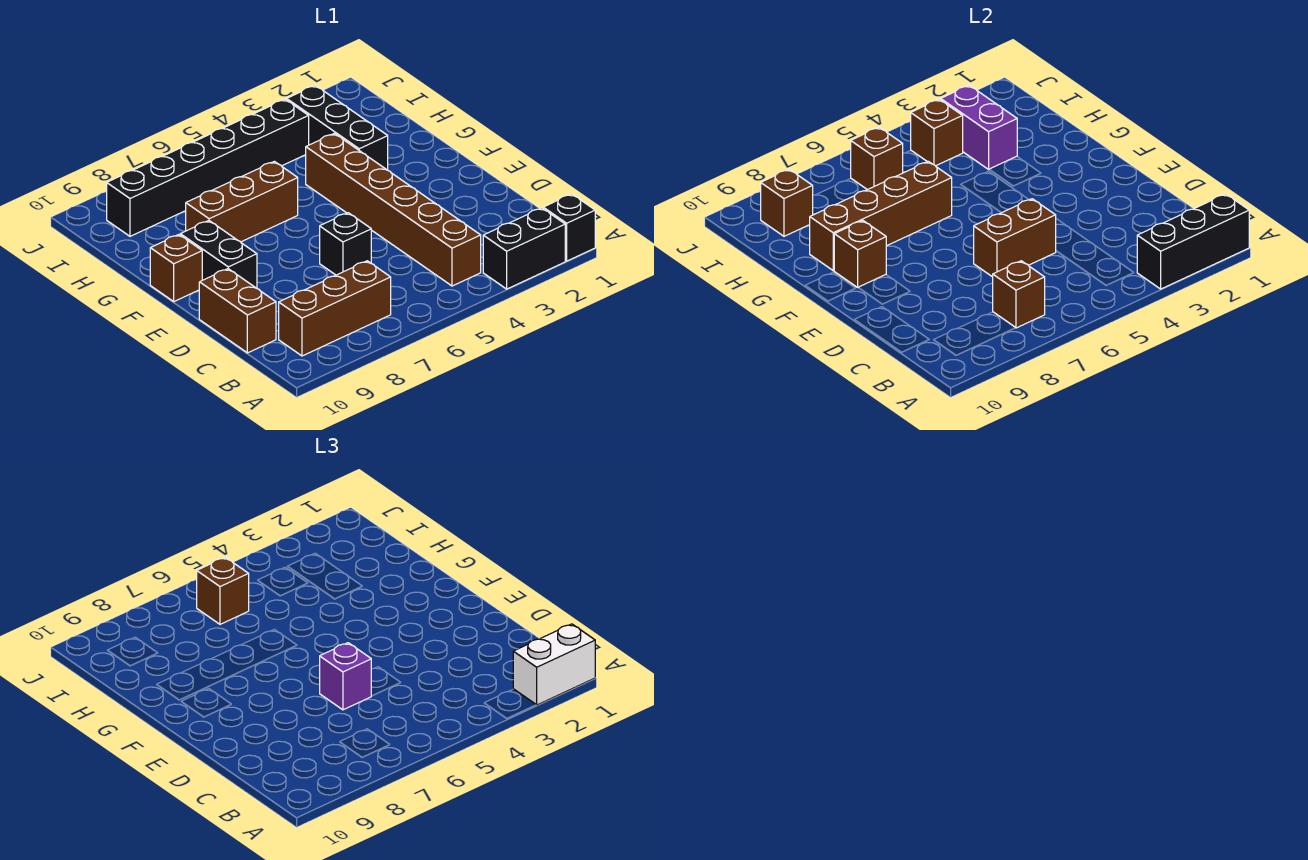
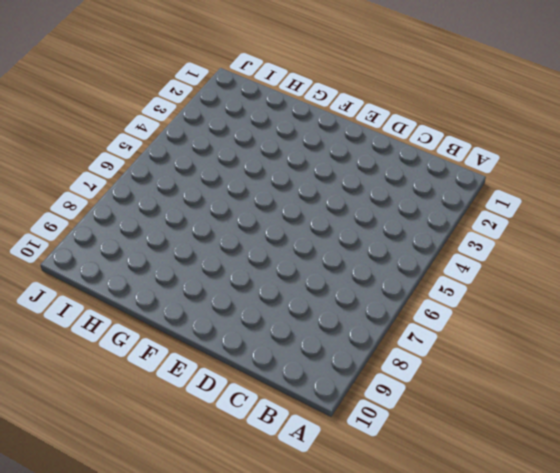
none -> black brick A1 level 1
none -> black brick A2:A3 level 1
none -> brown brick B4:G4 level 1

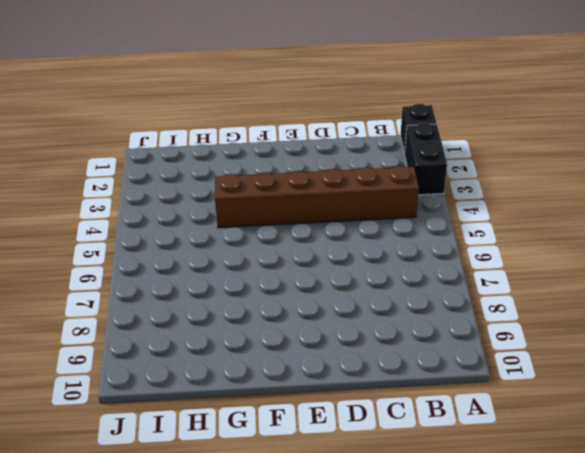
none -> brown brick B7:B9 level 1
none -> brown brick C10:D10 level 1
none -> black brick D6 level 1

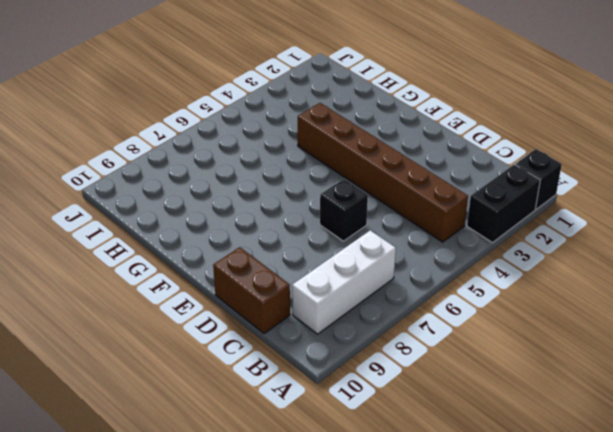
white brick B7:B9 level 1 -> brown brick B7:B9 level 1
none -> black brick E9:F9 level 1
none -> brown brick F10 level 1
none -> black brick G3:I3 level 1

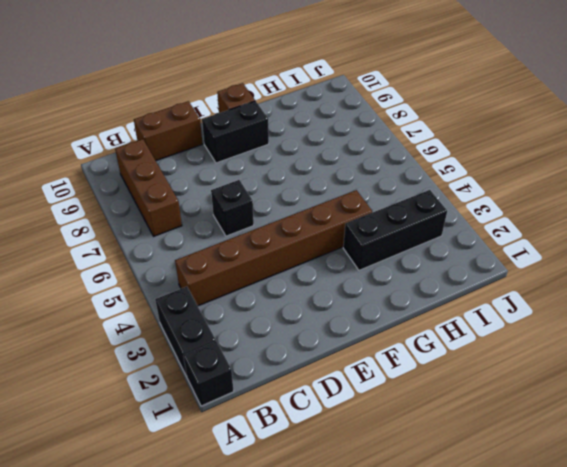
none -> brown brick G6:G8 level 1
none -> black brick I4:I9 level 1
none -> black brick A1:A3 level 2

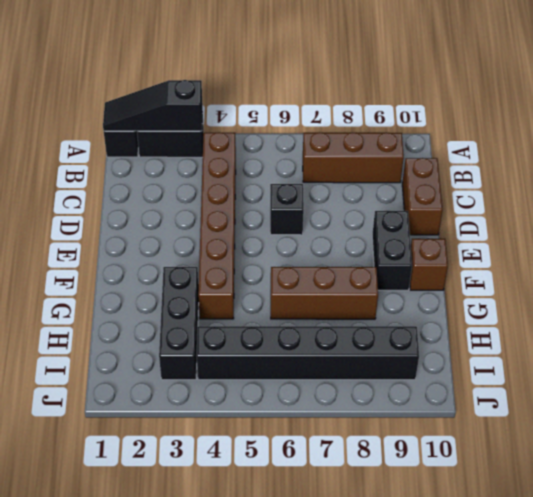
black slope A1:A3 level 2 top 3 -> black brick A1:A3 level 2
none -> brown brick B7 level 2
none -> brown brick D5:D6 level 2
none -> brown brick F9 level 2

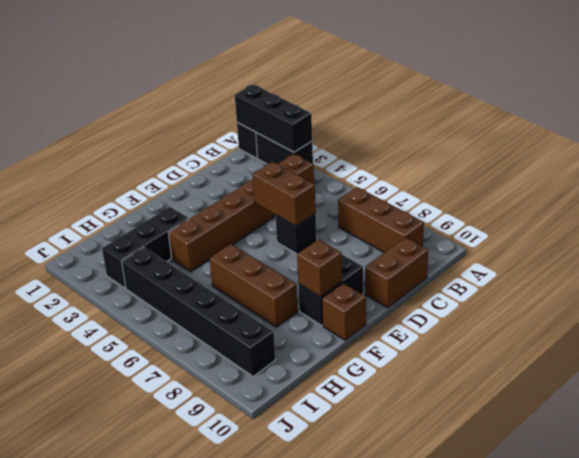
none -> brown brick B7 level 2
none -> brown brick G6:G9 level 2
none -> purple brick H3:I3 level 2

